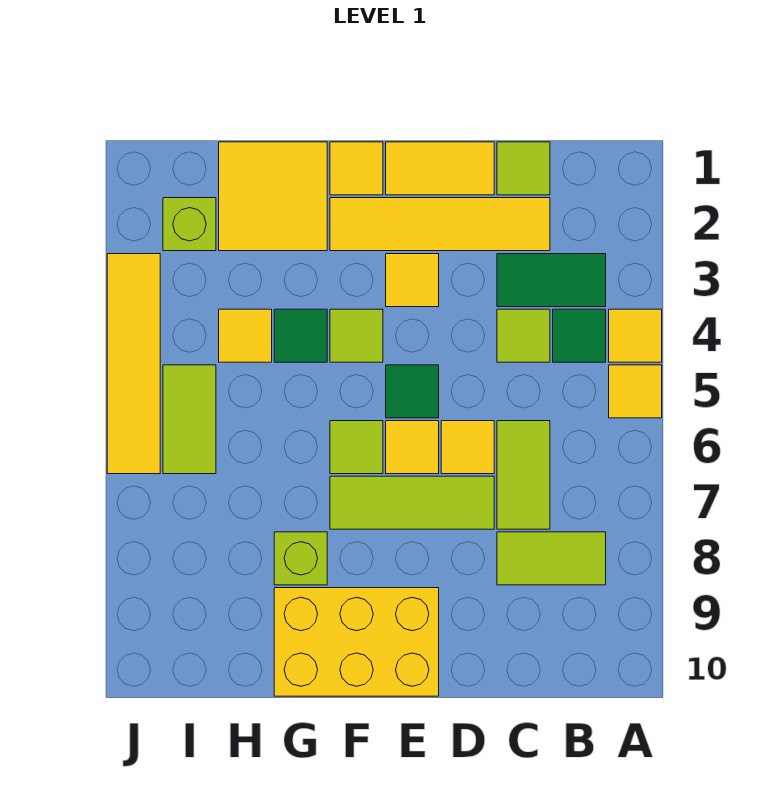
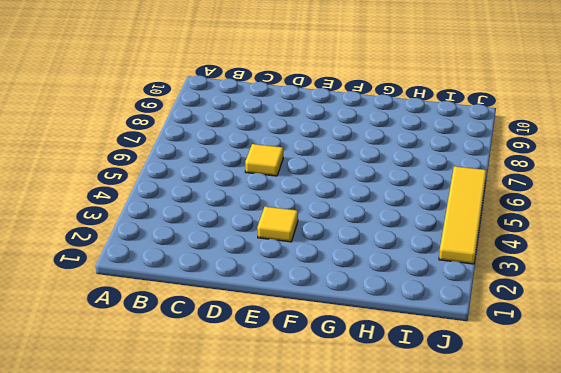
none -> yellow tile A4 level 1
none -> yellow tile A5 level 1
none -> green tile B3:C3 level 1

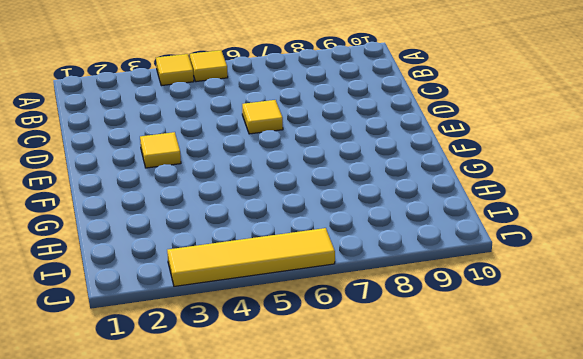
none -> green tile B3:C3 level 1
none -> green tile B4 level 1
none -> lime tile B8:C8 level 1

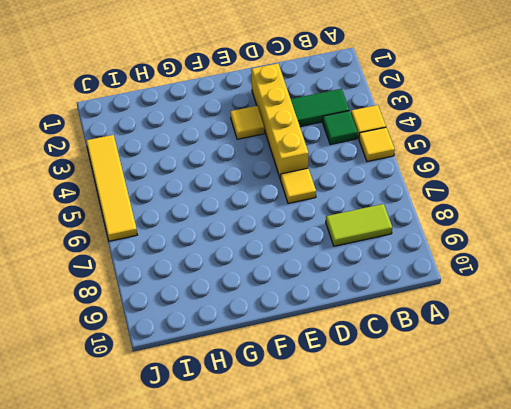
yellow brick D2:D5 level 1 -> yellow tile C2:F2 level 1
none -> lime tile C1 level 1
none -> lime tile C4 level 1
none -> lime tile C6:C7 level 1

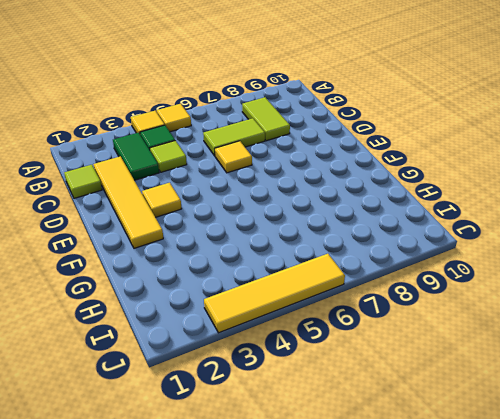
none -> yellow tile D1:E1 level 1
none -> lime tile D7:F7 level 1
none -> green tile E5 level 1

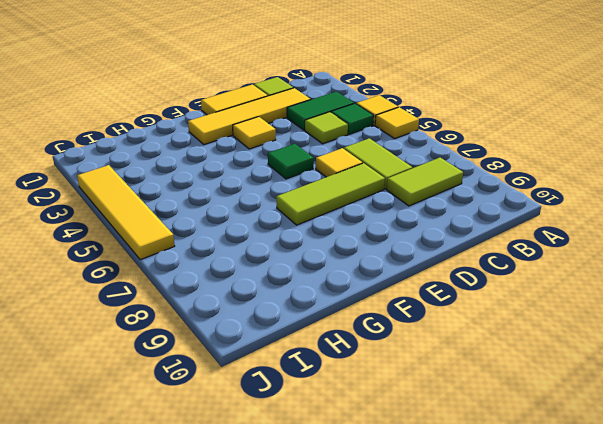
none -> yellow tile E6 level 1
none -> yellow brick E9:G10 level 1
none -> yellow tile F1 level 1

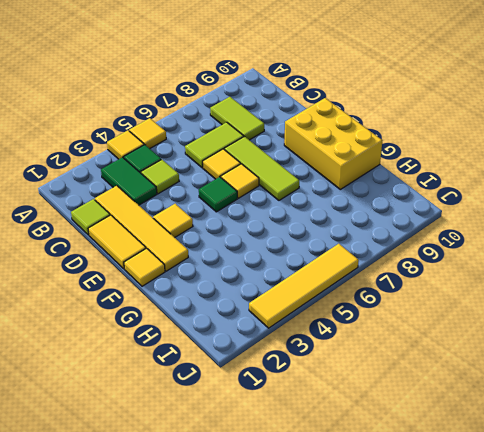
none -> lime tile F4 level 1
none -> lime tile F6 level 1
none -> yellow tile G1:H2 level 1

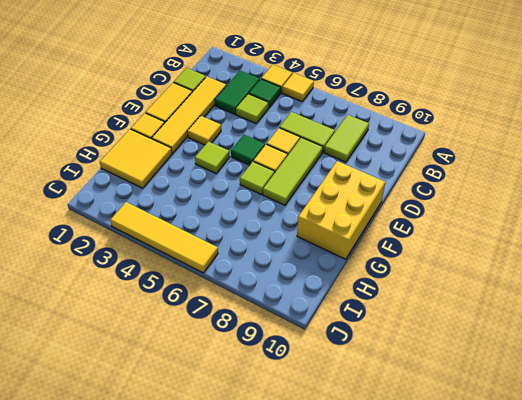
none -> green tile G4 level 1
none -> lime brick G8 level 1
none -> yellow tile H4 level 1

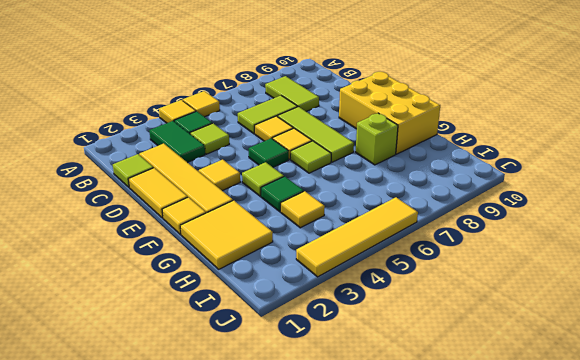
none -> lime brick I2 level 1
none -> lime tile I5:I6 level 1

